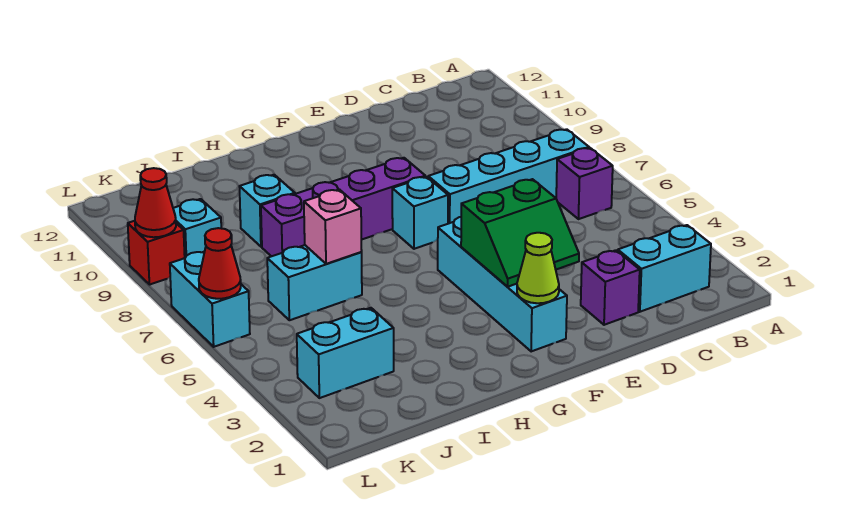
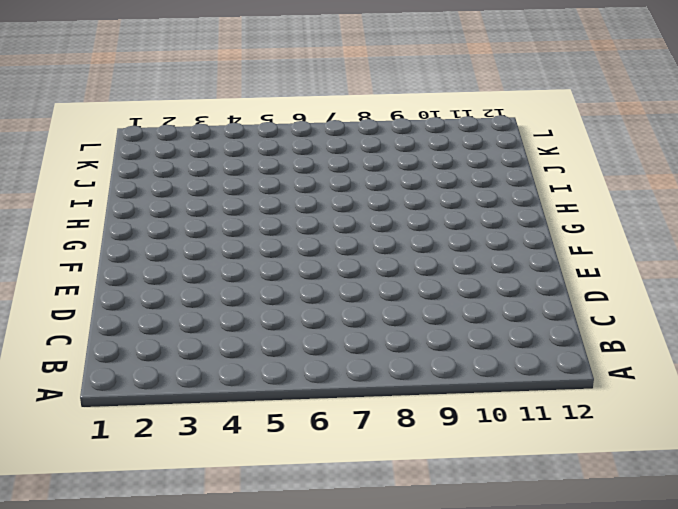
none -> cyan brick B2:C2 level 1
none -> purple brick B6 level 1
none -> cyan brick B7:E7 level 1

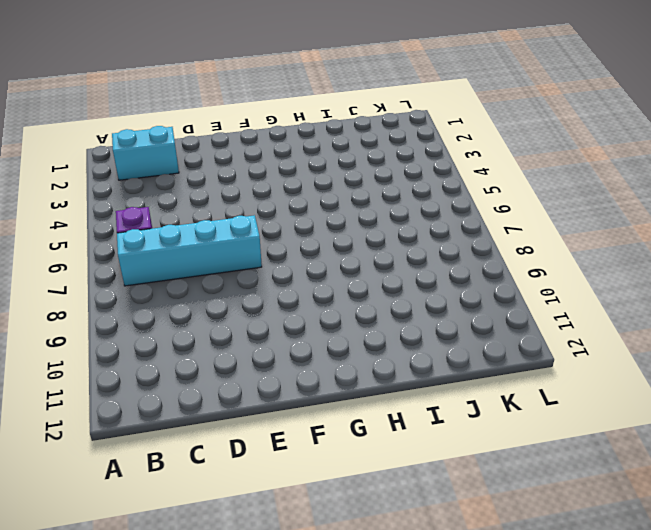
none -> purple brick D2 level 1
none -> cyan brick F2:F5 level 1
none -> cyan brick F7 level 1

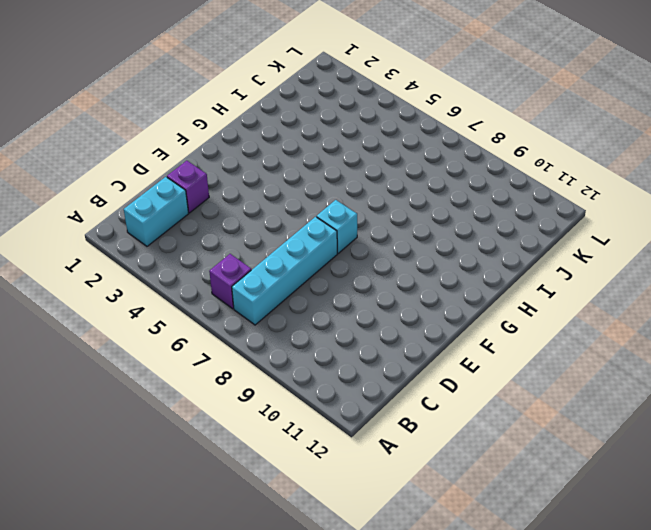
none -> cyan brick F2:F5 level 1
none -> purple brick F8:I8 level 1
none -> cyan brick I6:J6 level 1

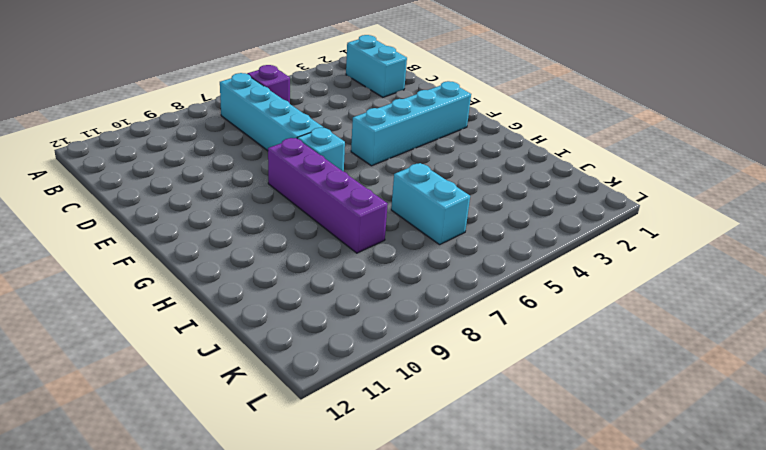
none -> purple brick D2 level 1
none -> cyan brick I9 level 1
none -> cyan brick J3:K3 level 1

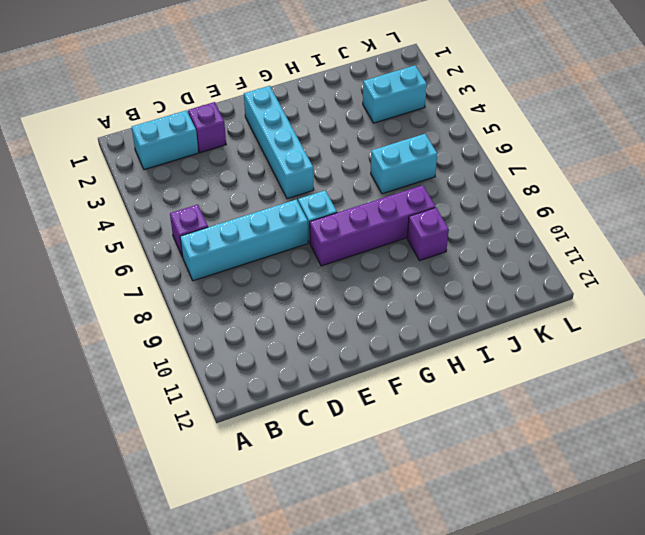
purple brick I9 level 1 -> cyan brick I9 level 1
none -> cyan brick K9 level 1
none -> cyan brick L6:L7 level 1
none -> red brick L9 level 1

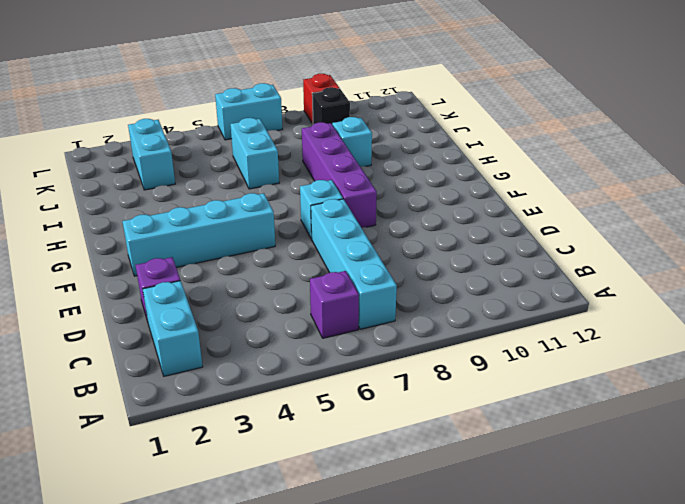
black brick K9 level 1 -> cyan brick K9 level 1
none -> green slope E3:F4 level 2 top 4
none -> lime cone F2 level 2
none -> pink brick I6 level 2

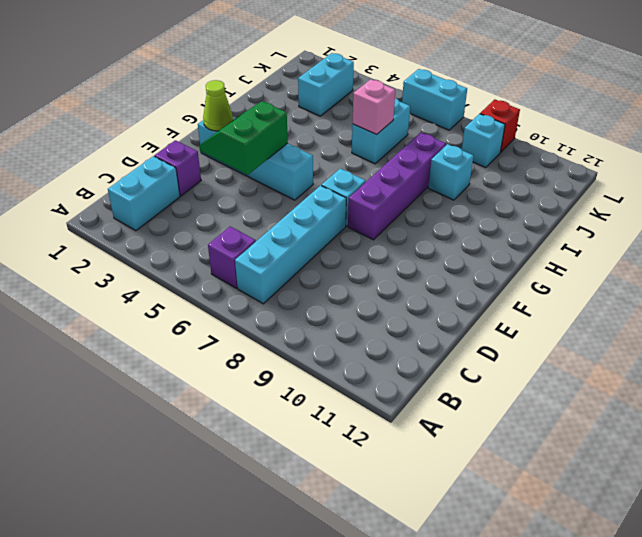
none -> red cone L6 level 2
none -> red cone L9 level 2

